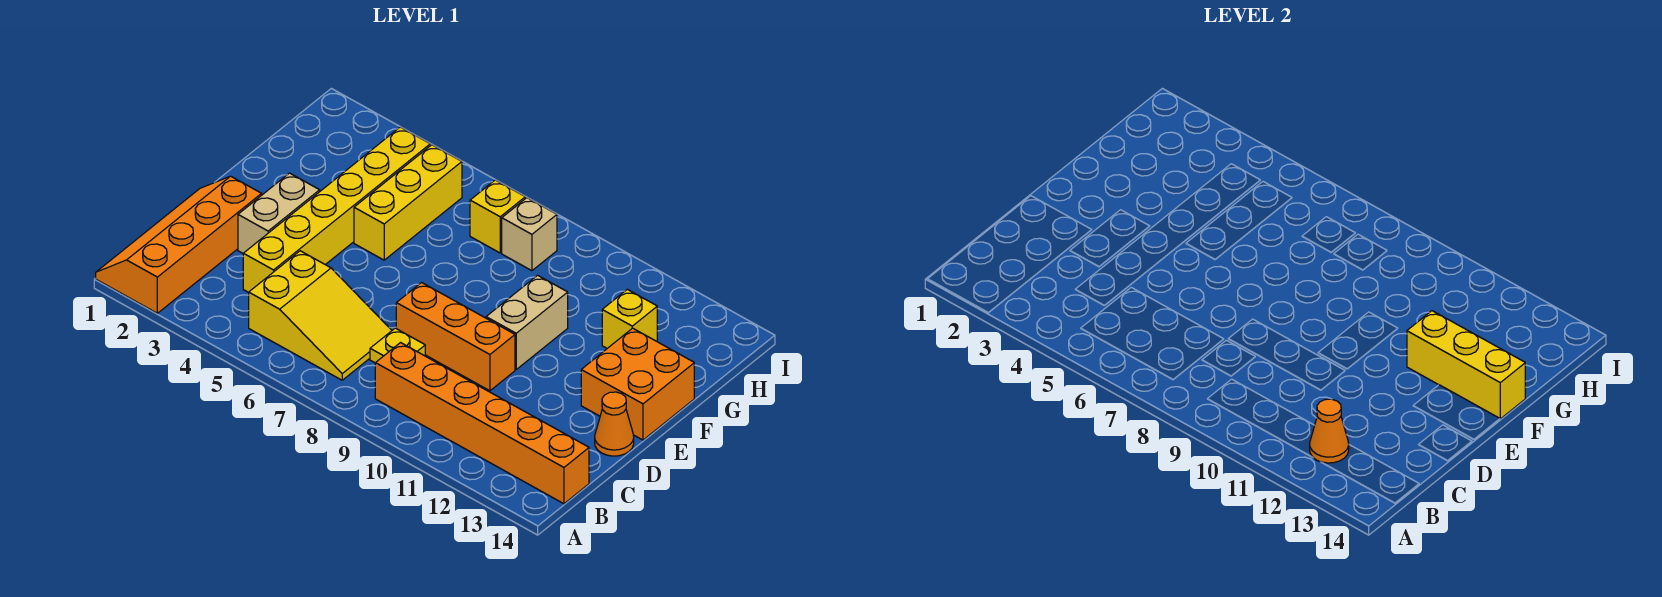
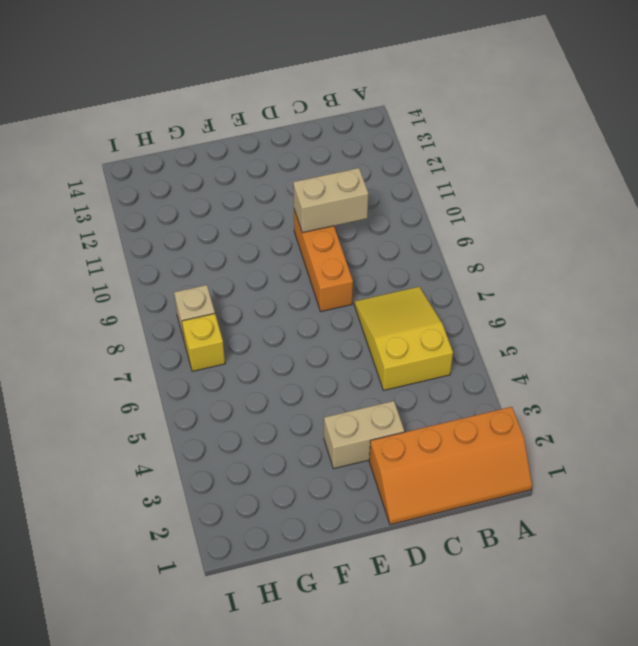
tan brick C10:D10 level 2 -> tan brick E10:F10 level 1
none -> orange brick B9:B14 level 1
none -> yellow brick C4:H4 level 1
none -> yellow plate C8 level 1

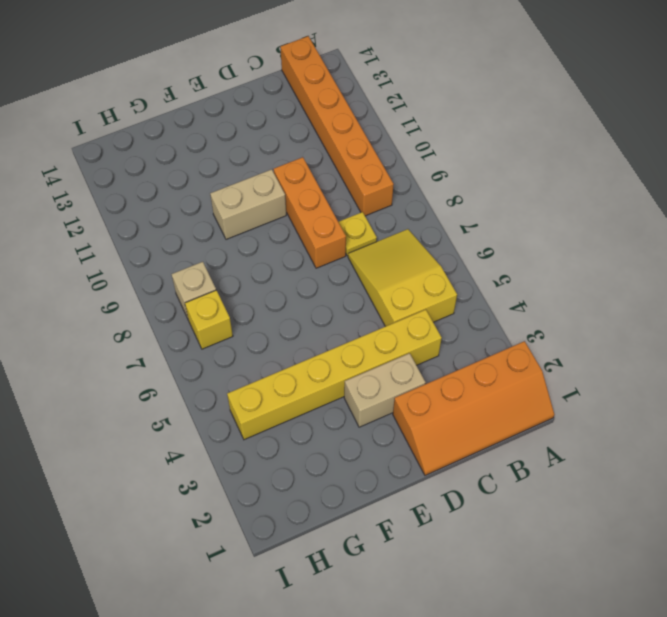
none -> orange cone D14 level 1
none -> orange brick E13:F14 level 1
none -> yellow brick F5:H5 level 1

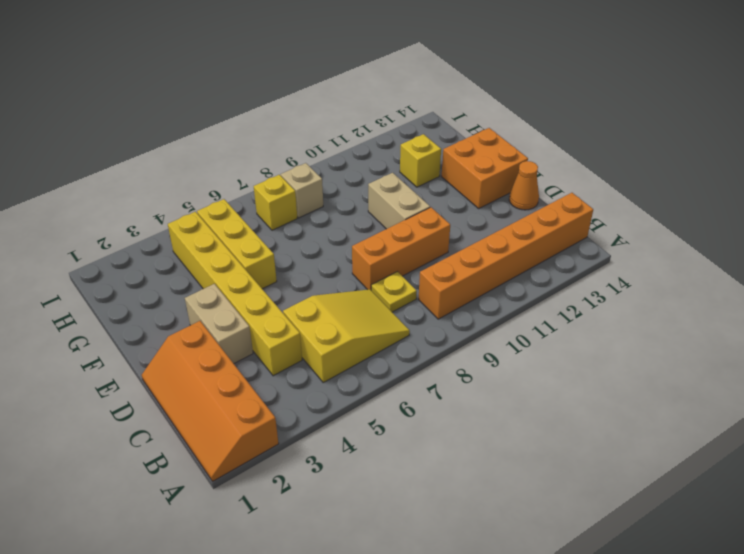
none -> orange cone B12 level 2
none -> yellow brick F12:F14 level 2

